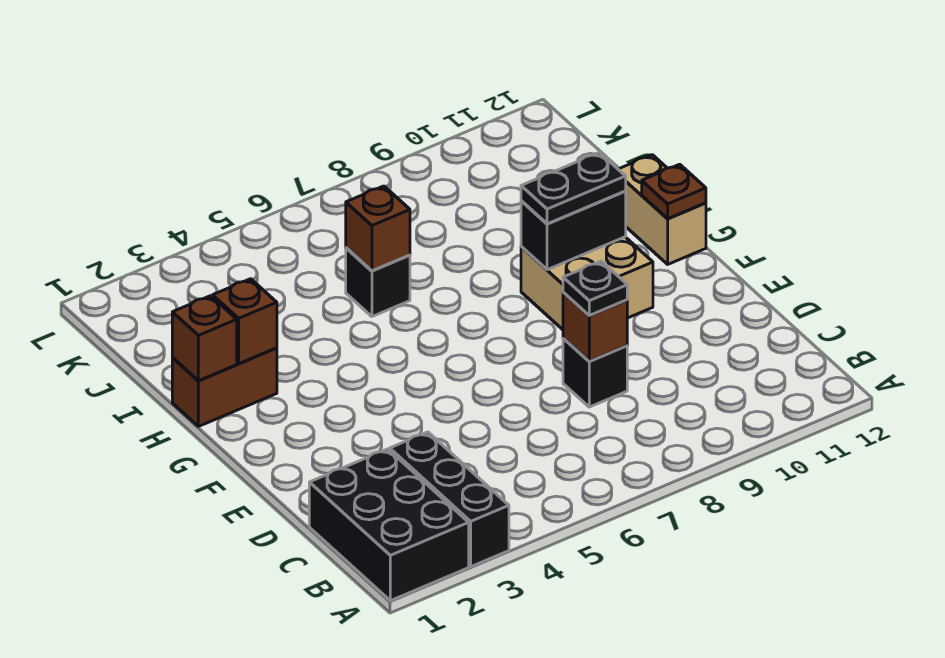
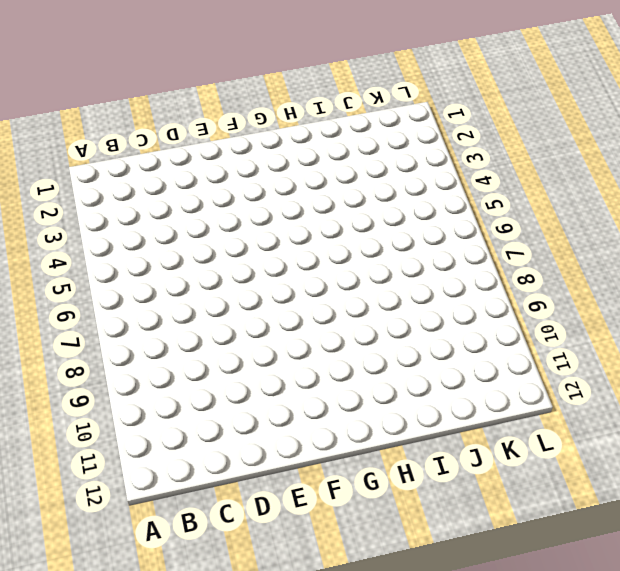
none -> black brick A1:C2 level 1
none -> black brick A3:C3 level 1
none -> black brick D8 level 1

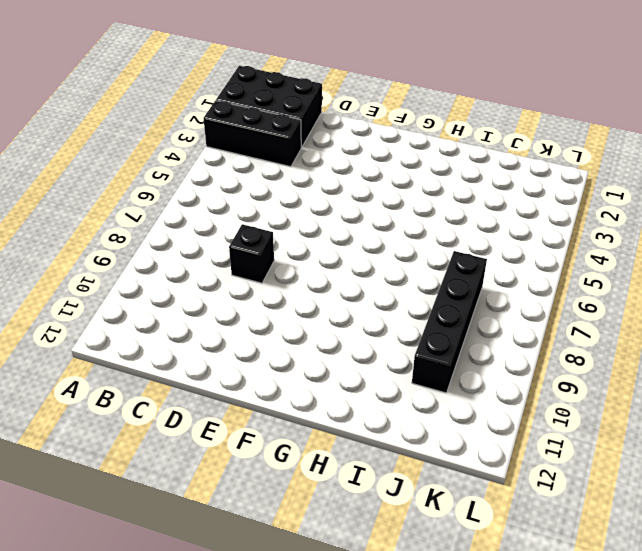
black brick J7:J10 level 1 -> none
none -> tan brick F9:G10 level 1
none -> tan brick G12:H12 level 1
none -> brown brick H1:H2 level 1

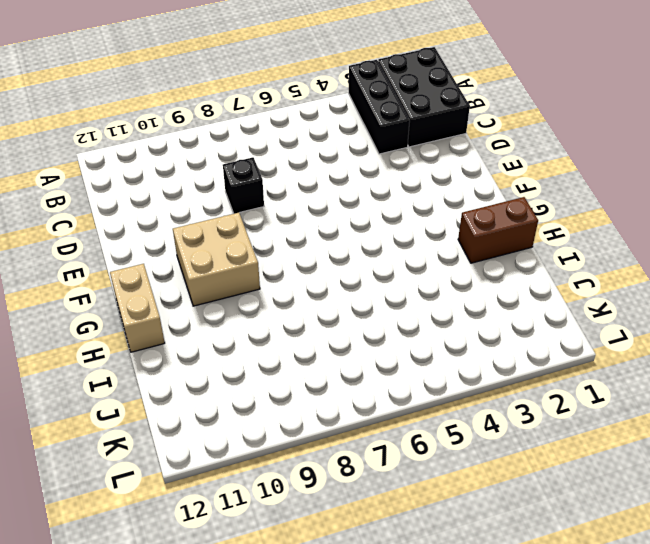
none -> black brick I6 level 1
none -> brown brick D8 level 2
none -> black brick G9:G10 level 2

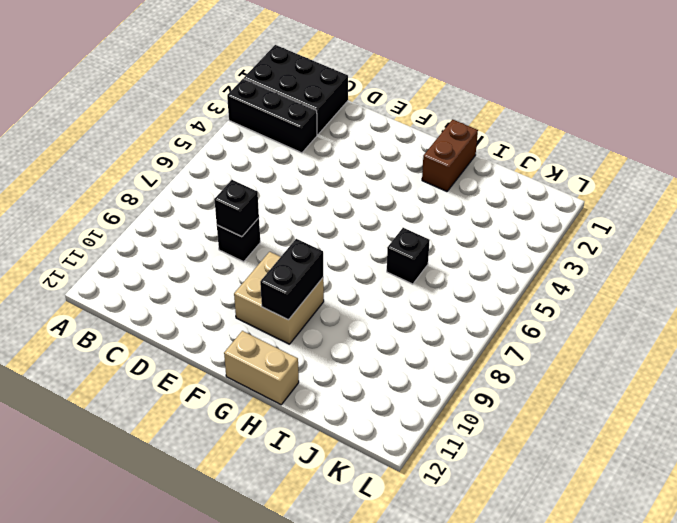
black brick D8 level 2 -> brown brick D8 level 2
none -> brown plate G12 level 2
none -> brown brick H1 level 2
none -> brown brick H2 level 2

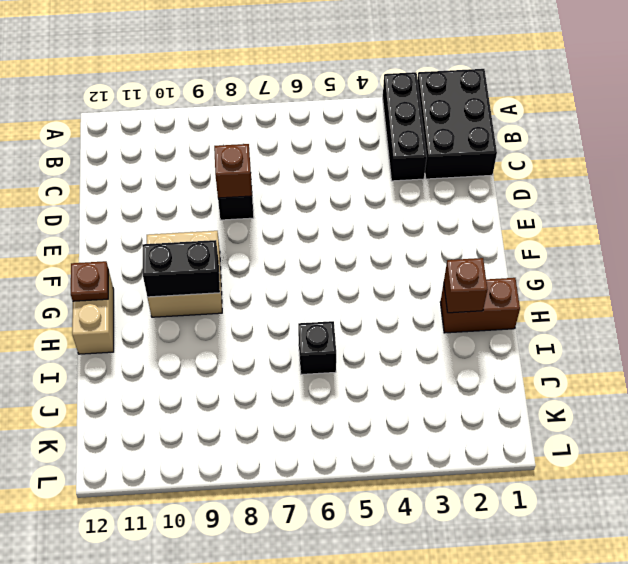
none -> brown brick H1 level 2
none -> brown brick I6 level 2
none -> black plate D8 level 3

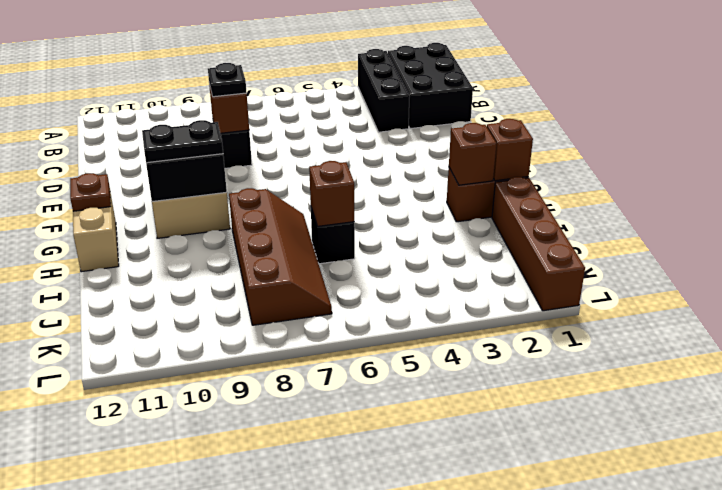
brown slope H7:K8 level 1 top 8 -> none
brown brick I1:L1 level 1 -> none

